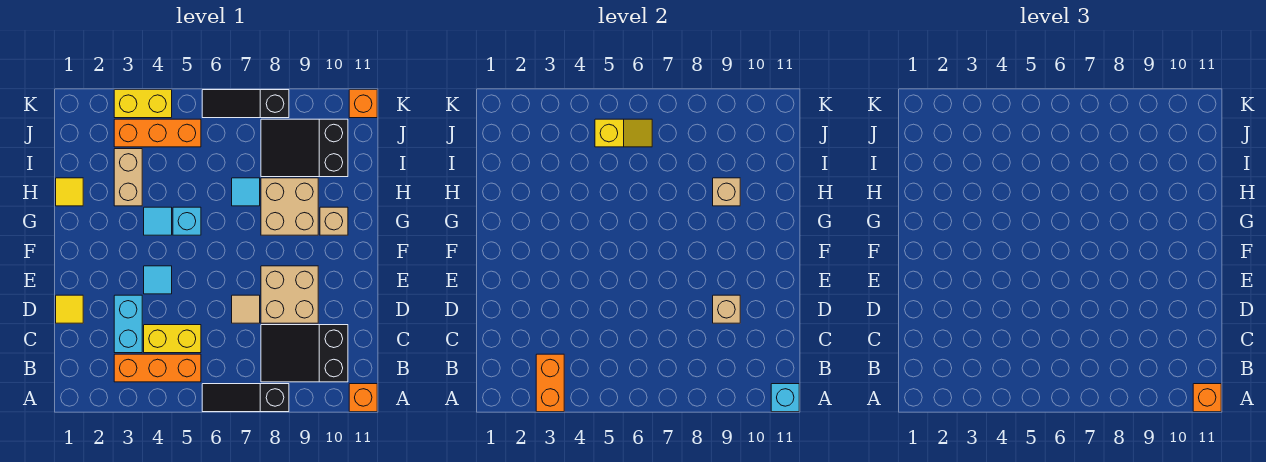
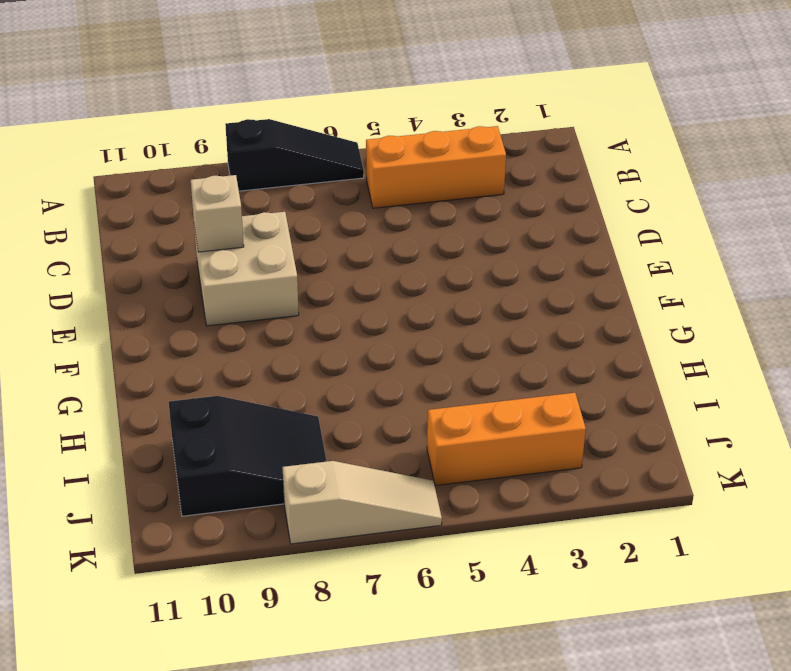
tan slope K6:K8 level 1 top 8 -> black slope K6:K8 level 1 top 8
none -> orange brick A11 level 1
none -> black slope B8:C10 level 1 top 10
none -> cyan brick C3:D3 level 1

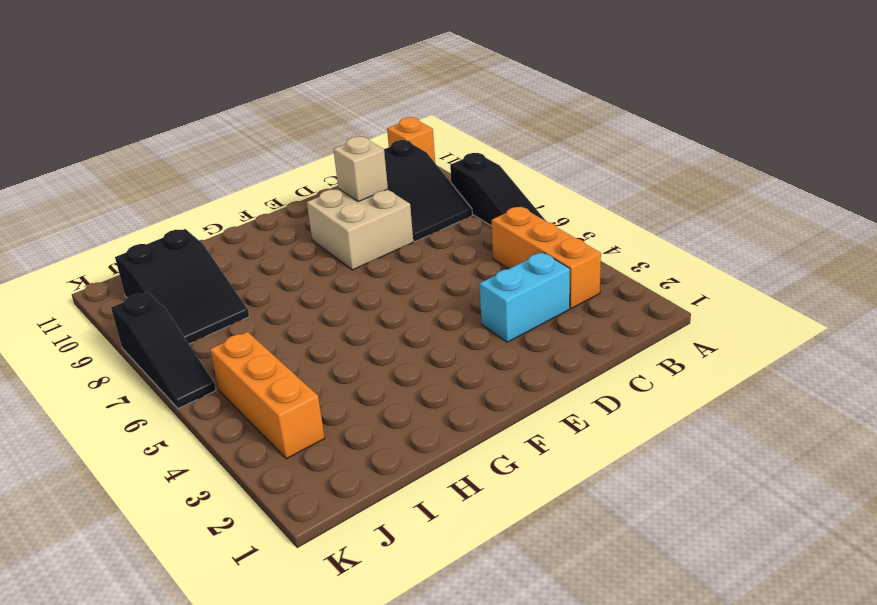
none -> yellow brick C4:C5 level 1
none -> yellow tile D1 level 1
none -> tan tile D7 level 1

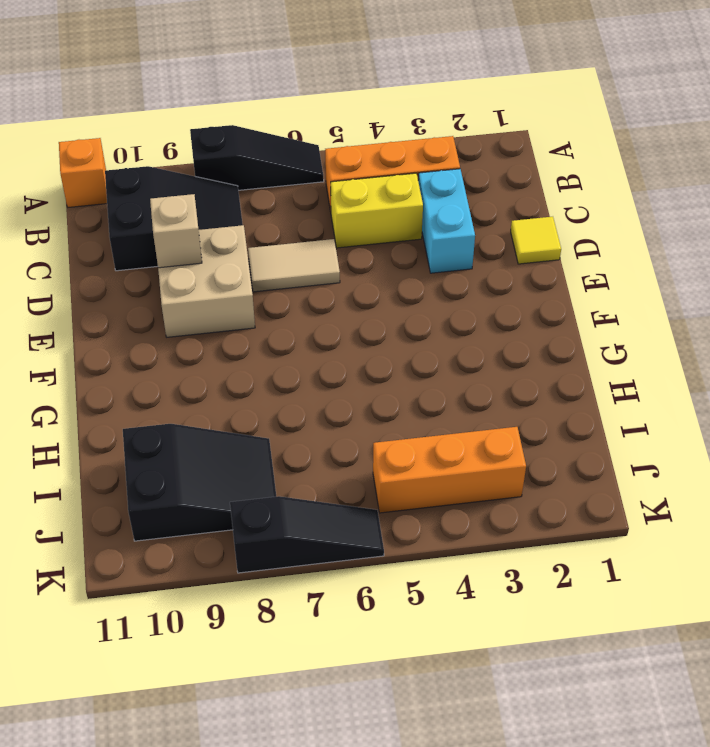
tan tile D6:D7 level 1 -> tan tile D7 level 1
none -> cyan tile E4 level 1
none -> cyan tile G4 level 1
none -> cyan brick G5 level 1

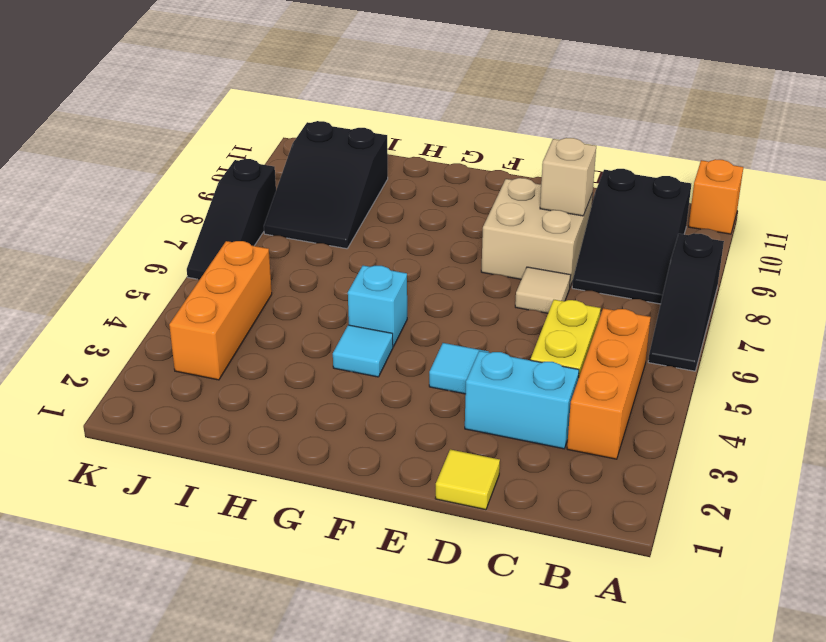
none -> tan brick G8:H9 level 1
none -> tan brick G10 level 1
none -> yellow tile H1 level 1

